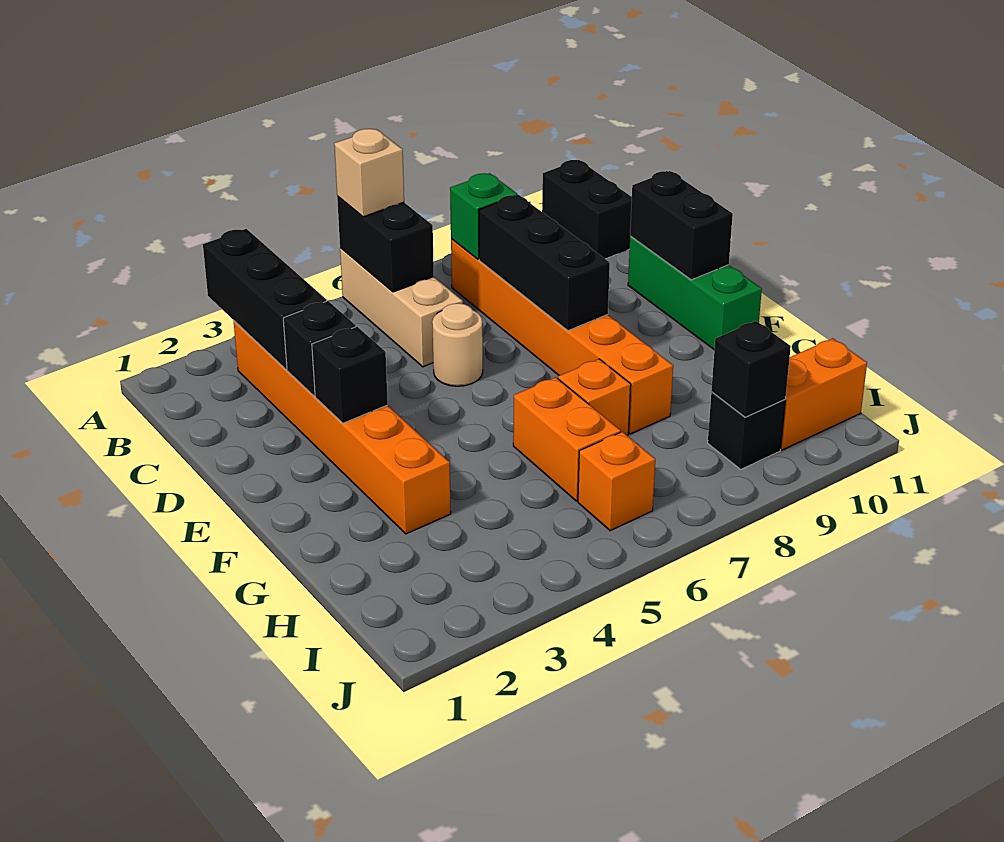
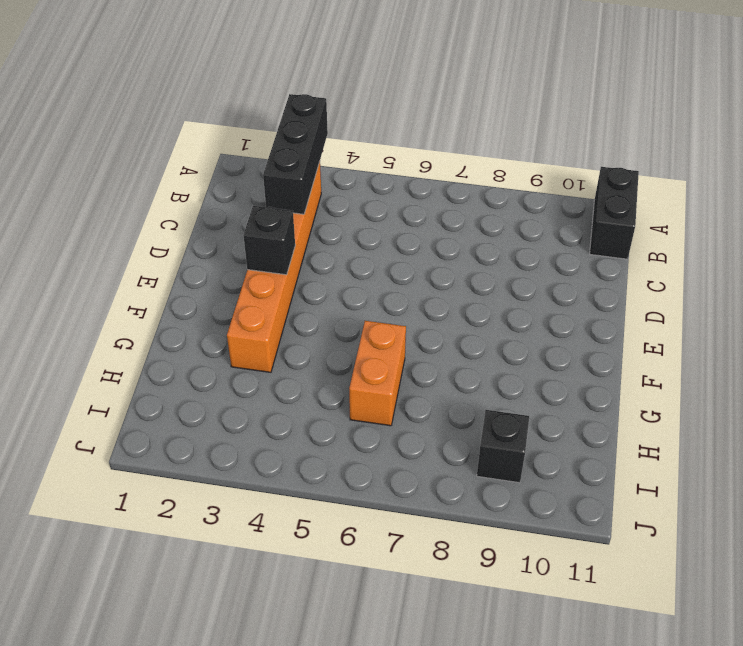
none -> tan brick A6:C6 level 1
none -> orange brick B8:G8 level 1
none -> tan round brick D6 level 1

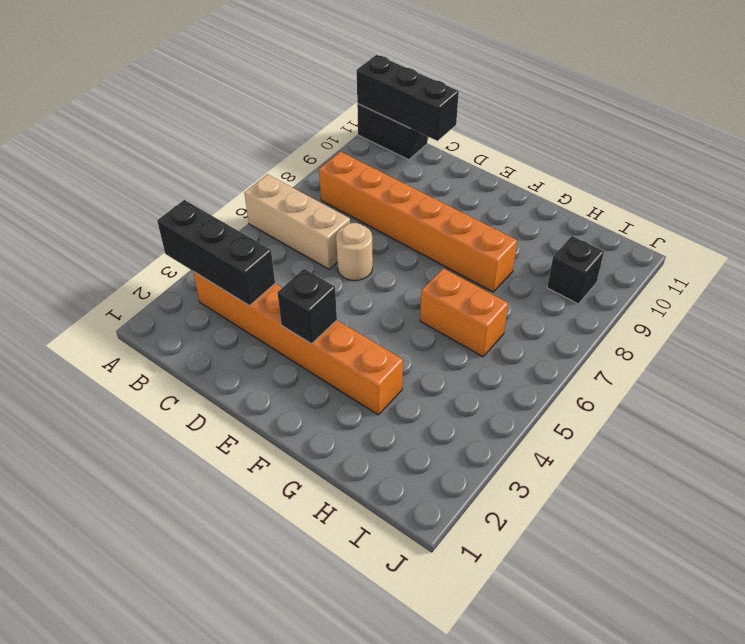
black brick A11:C11 level 2 -> black brick C8:E8 level 2
none -> green brick D11:F11 level 1
none -> orange brick G7 level 1
none -> orange brick I6 level 1

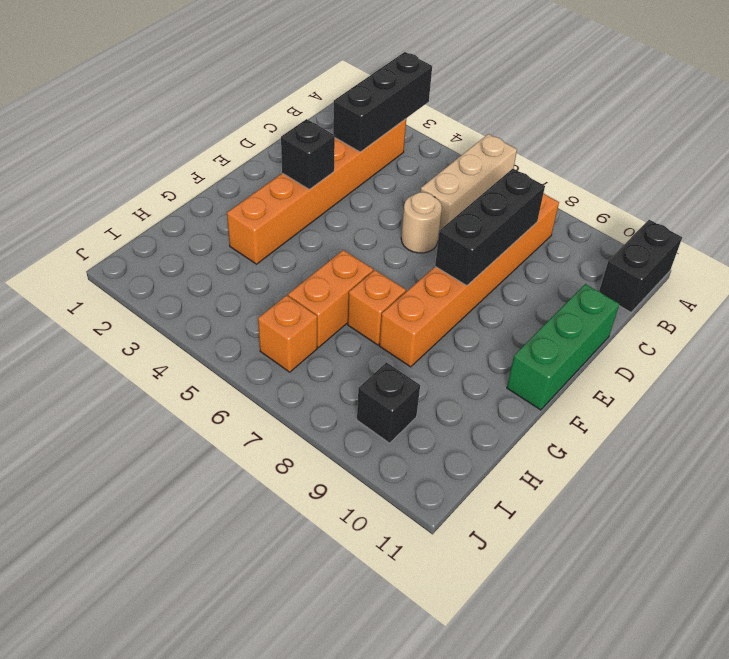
none -> orange brick I10:I11 level 1
none -> black brick A6:B6 level 2
none -> green brick B8 level 2

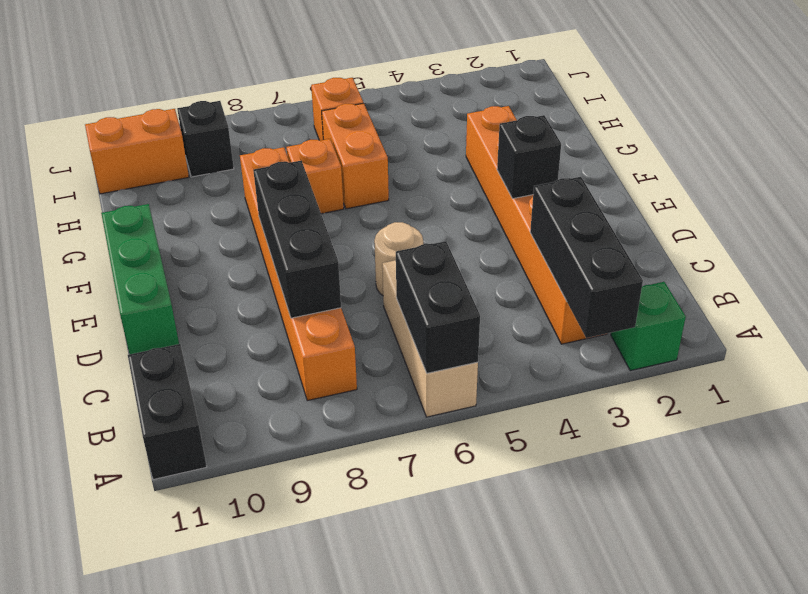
green brick A2 level 1 -> green brick B8 level 2
none -> black brick D3 level 2
none -> black brick D11:E11 level 2
none -> black brick I9 level 2

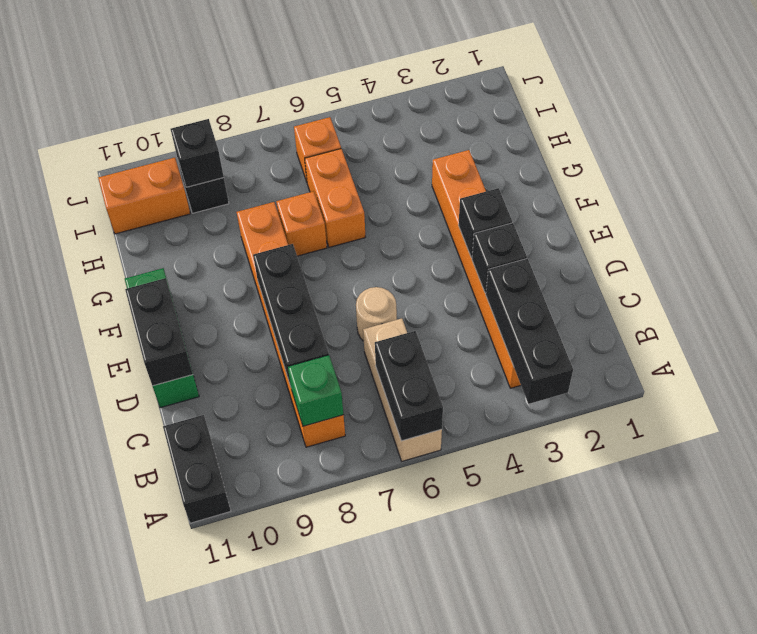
none -> tan brick A6 level 3

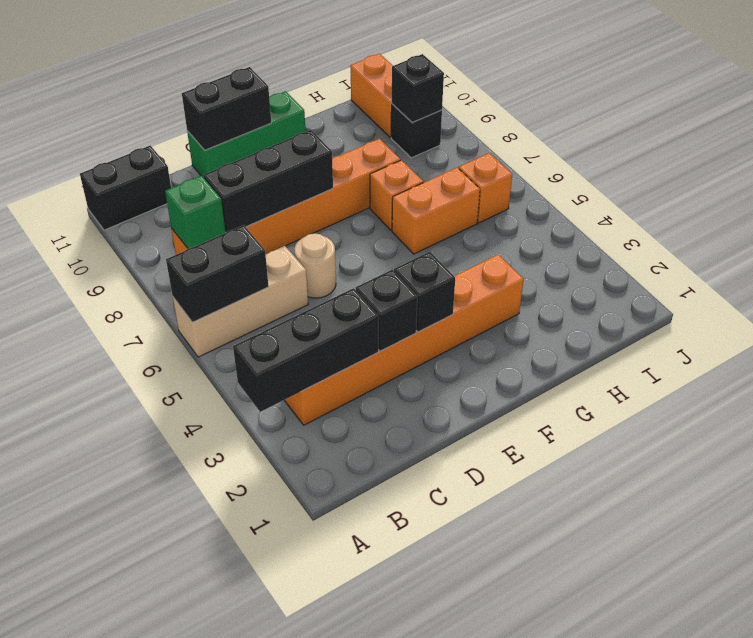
none -> tan brick A6 level 3

